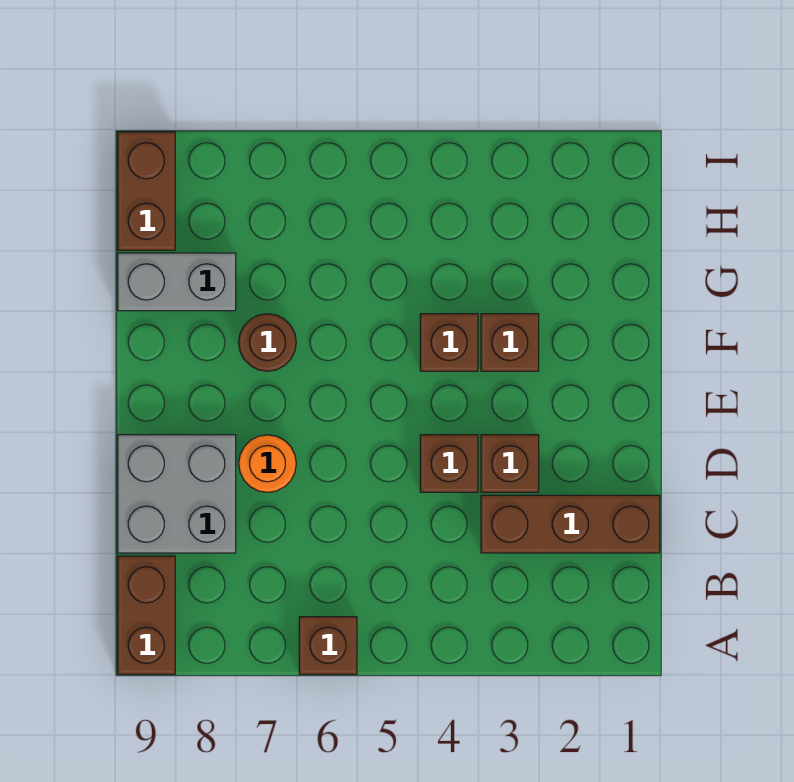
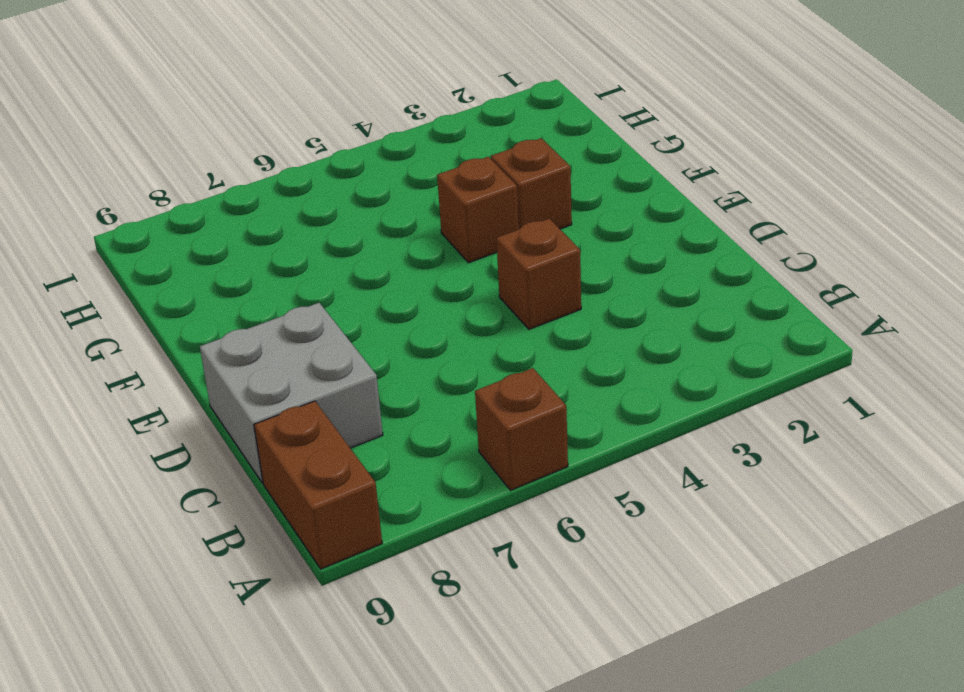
none -> brown brick C1:C3 level 1
none -> brown brick D3 level 1
none -> orange round brick D7 level 1

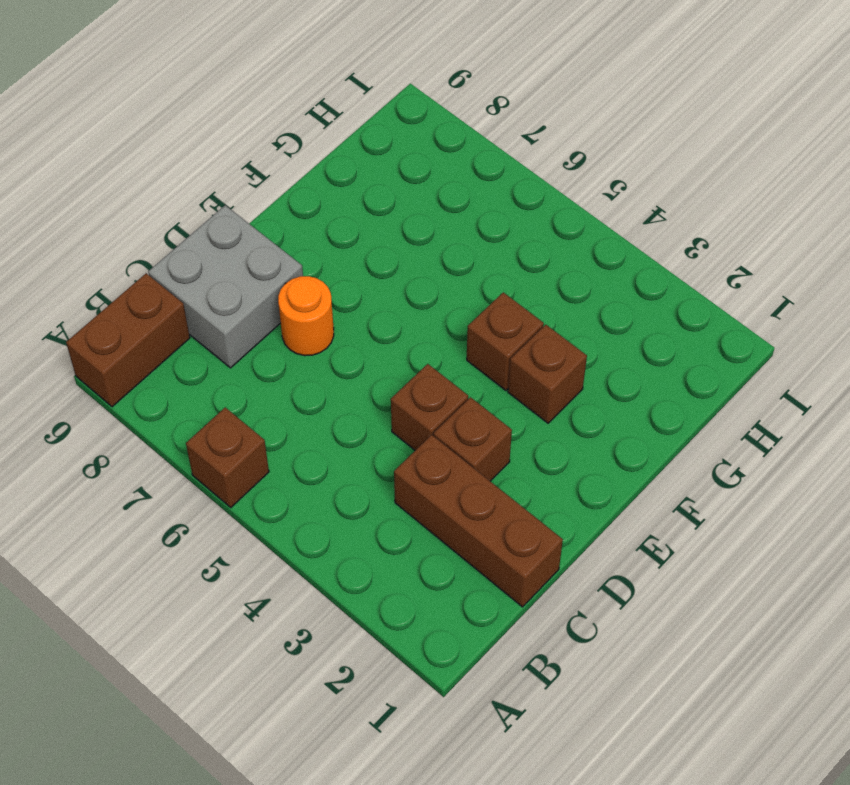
none -> brown round brick F7 level 1
none -> grey brick G8:G9 level 1
none -> brown brick H9:I9 level 1

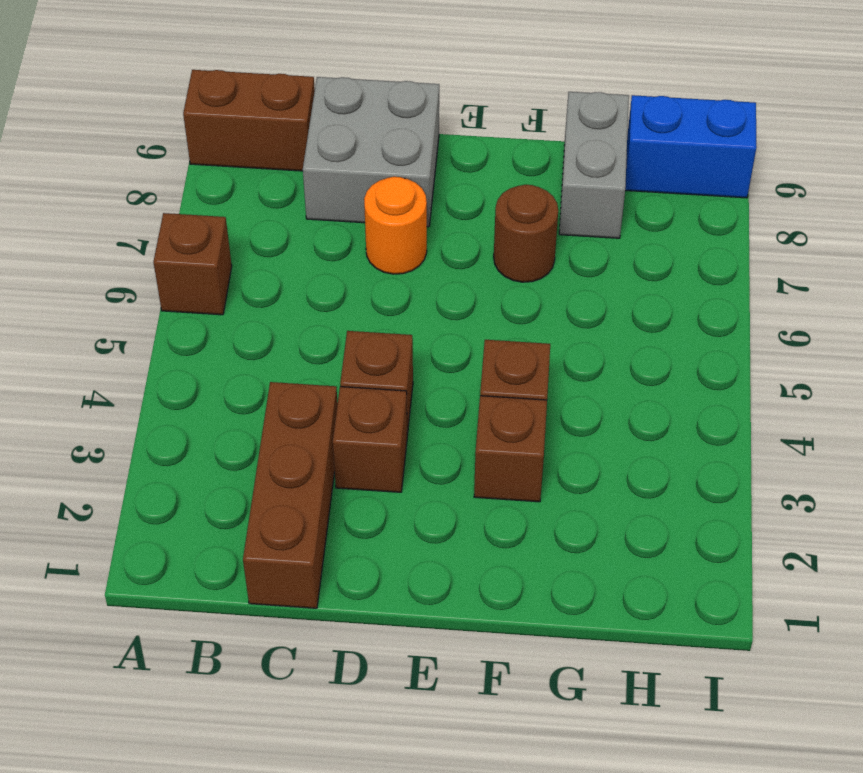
blue brick H9:I9 level 1 -> brown brick H9:I9 level 1

